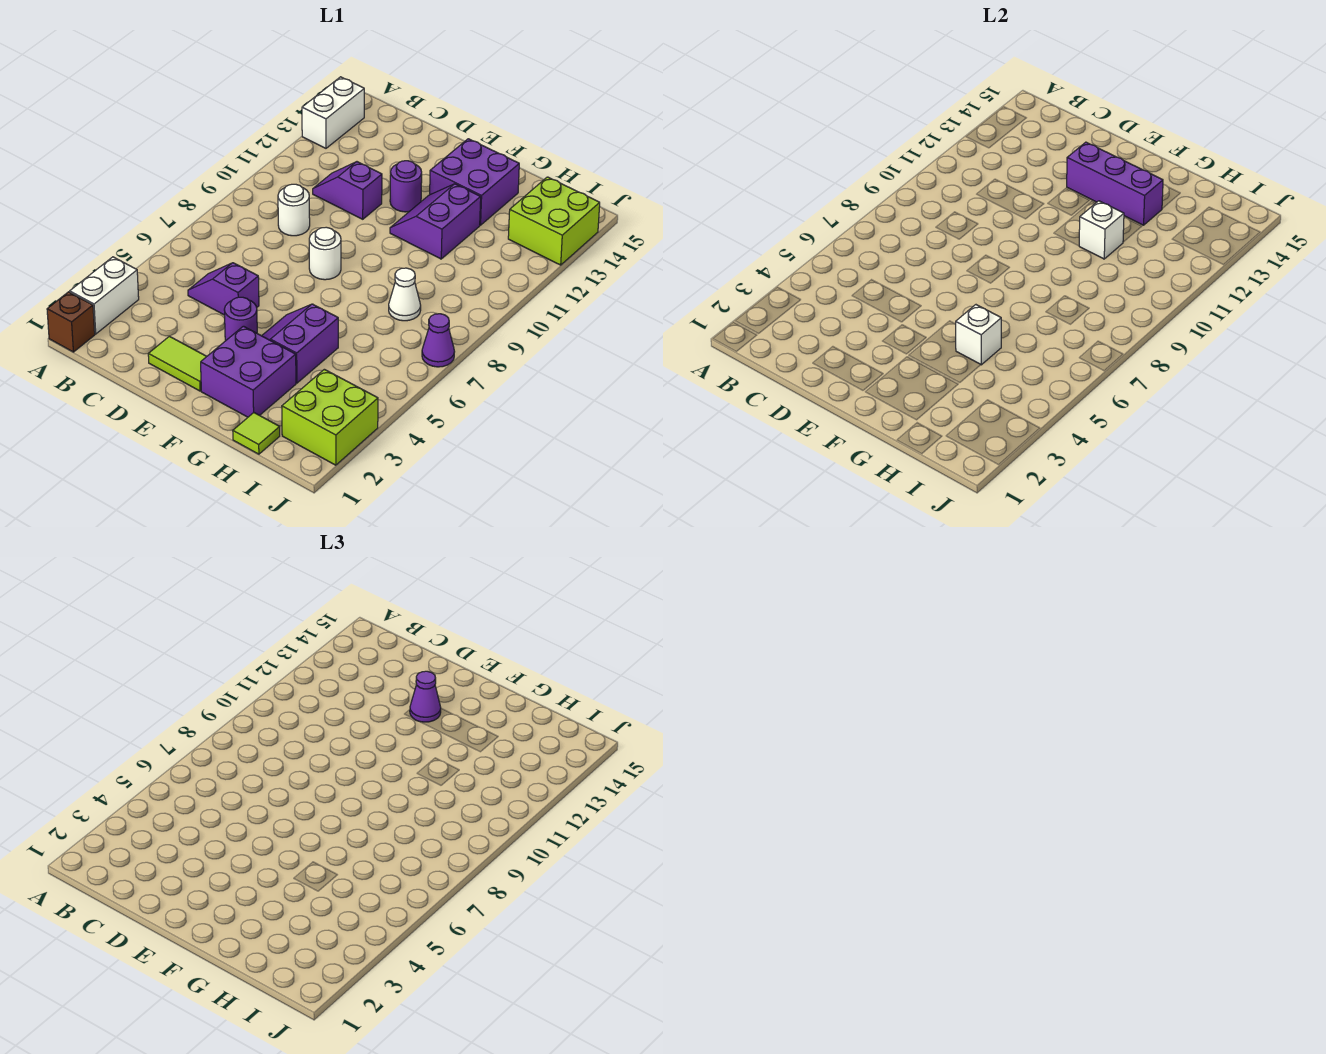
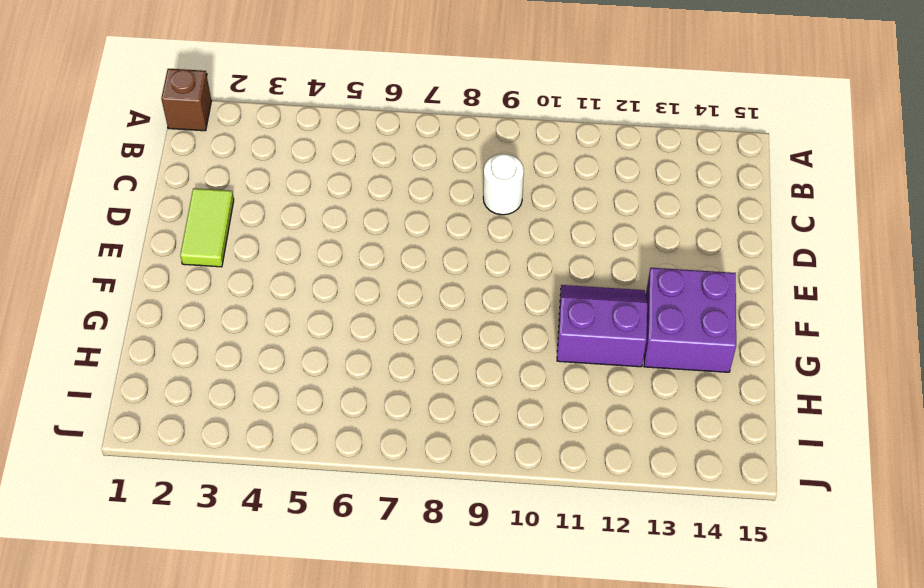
none -> white brick A2:A3 level 1
none -> white brick A13:A14 level 1
none -> purple slope C5:D5 level 1 top D

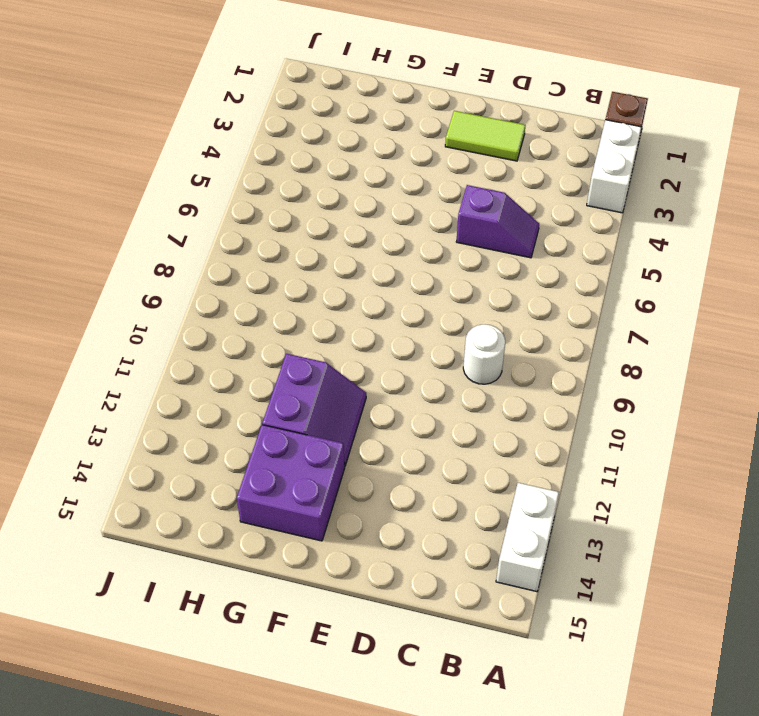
none -> purple slope C11:D11 level 1 top D
none -> purple round brick E4 level 1
none -> white round brick E8 level 1

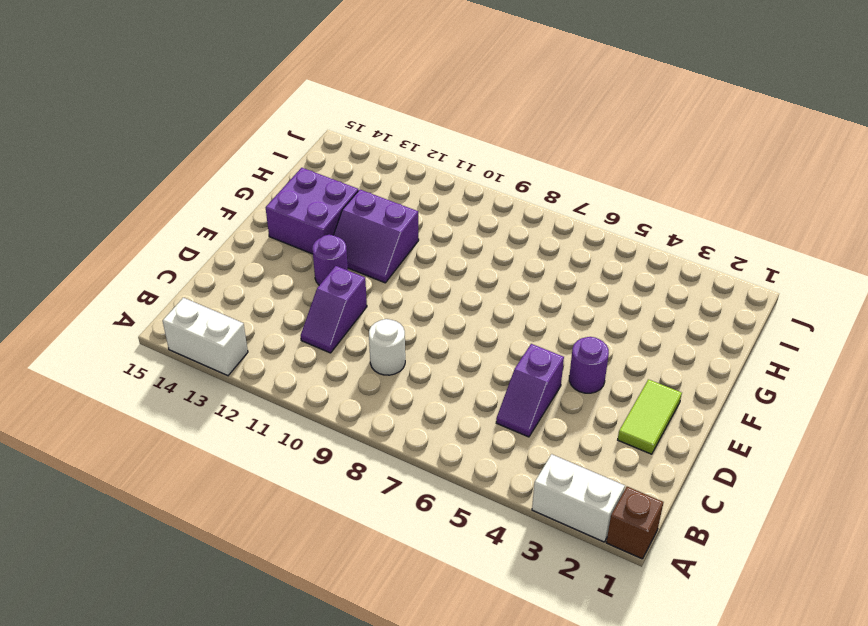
none -> white round brick E8 level 1
none -> purple brick F2:G3 level 1
none -> purple slope F4:G5 level 1 top G

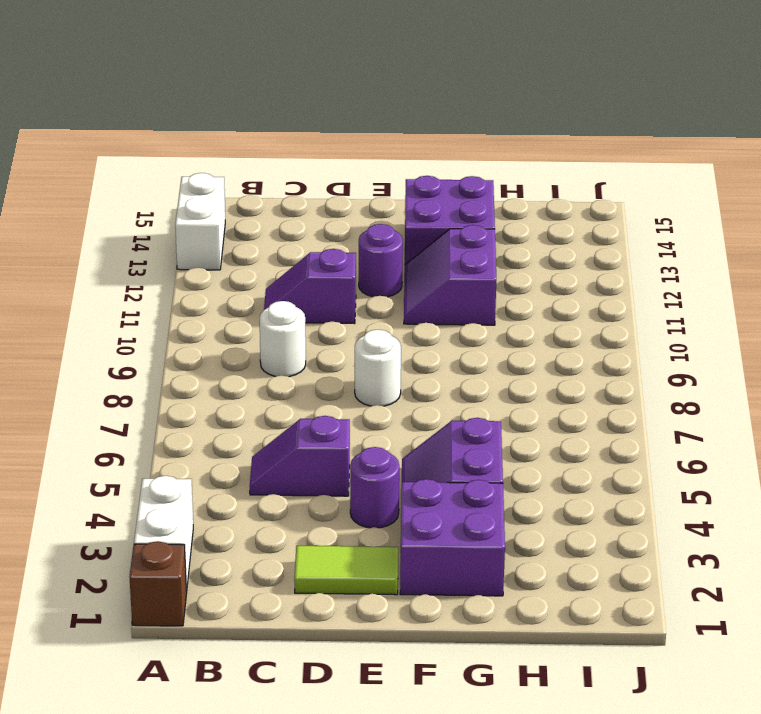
none -> lime tile H1 level 1
none -> white cone H8 level 1
none -> lime brick I2:J3 level 1

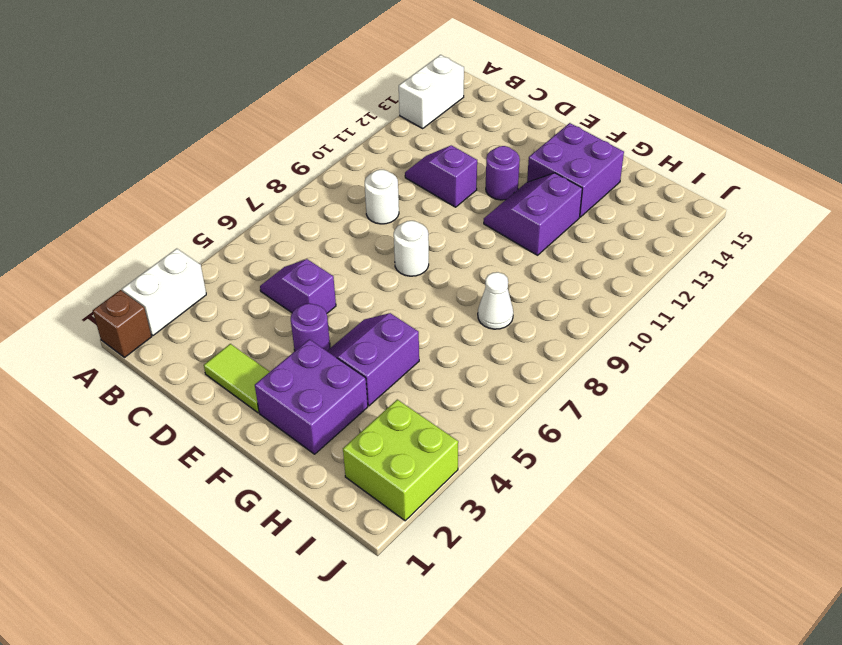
none -> lime tile H1 level 1
none -> lime brick I13:J14 level 1
none -> purple cone J7 level 1

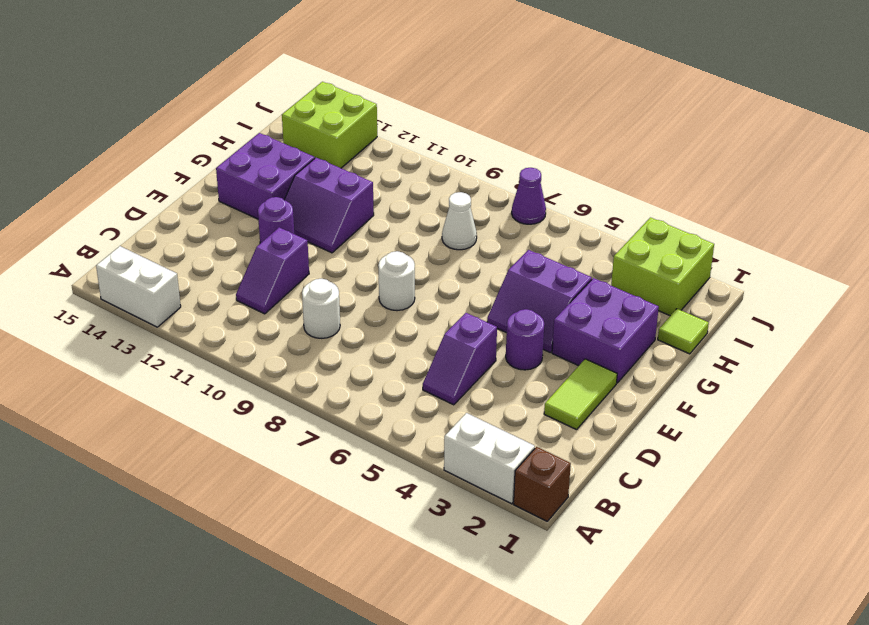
none -> purple brick E13:G13 level 2
none -> white brick G5 level 2
none -> white brick G11 level 2

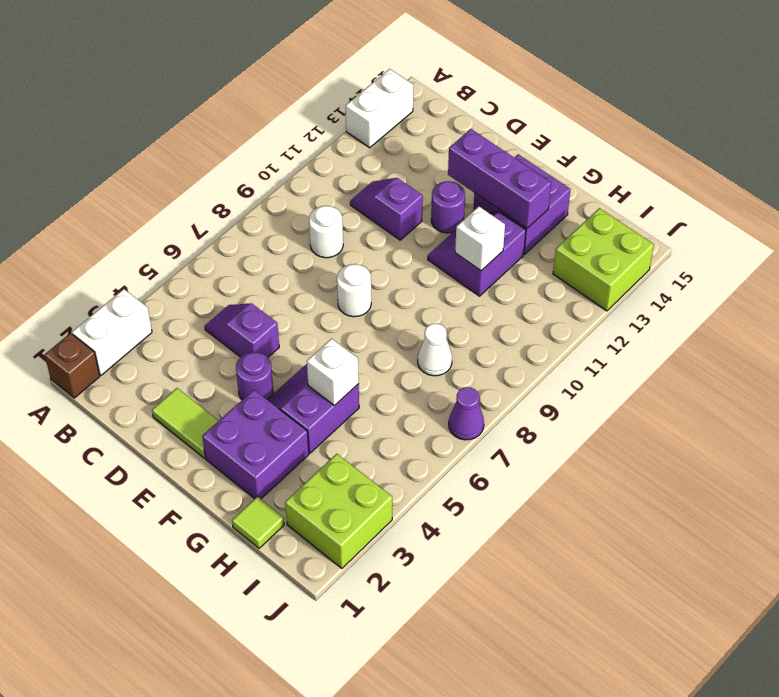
none -> purple cone E13 level 3

